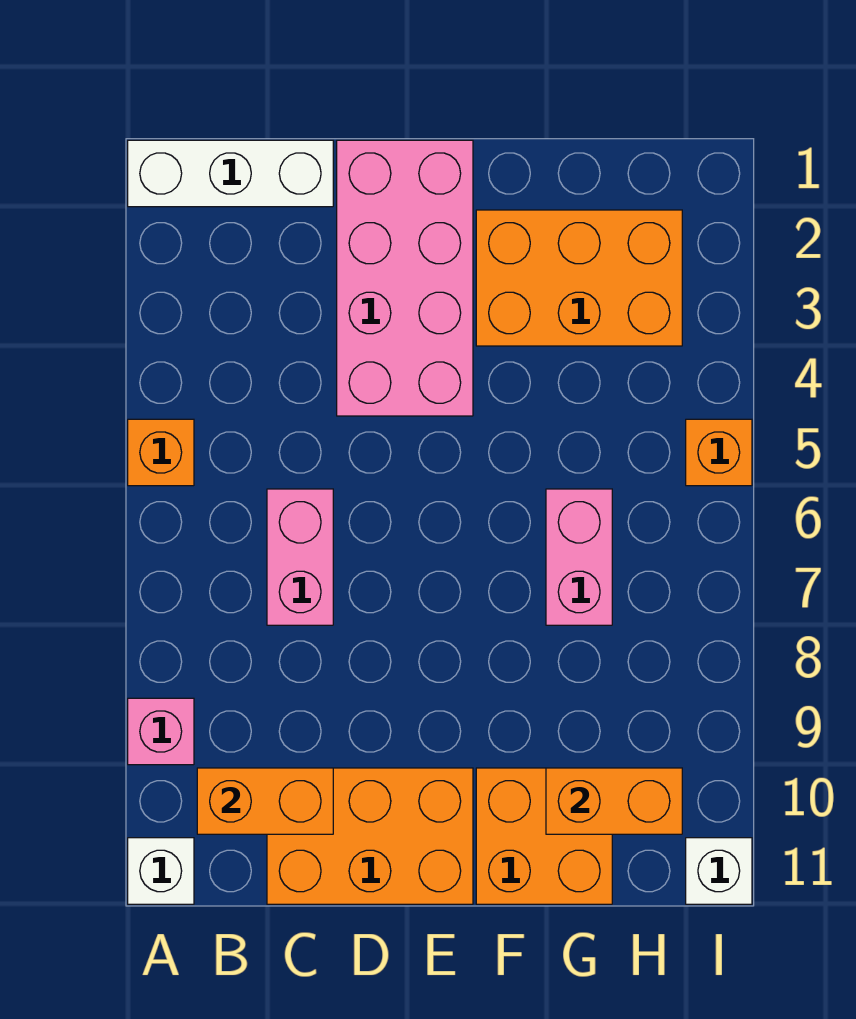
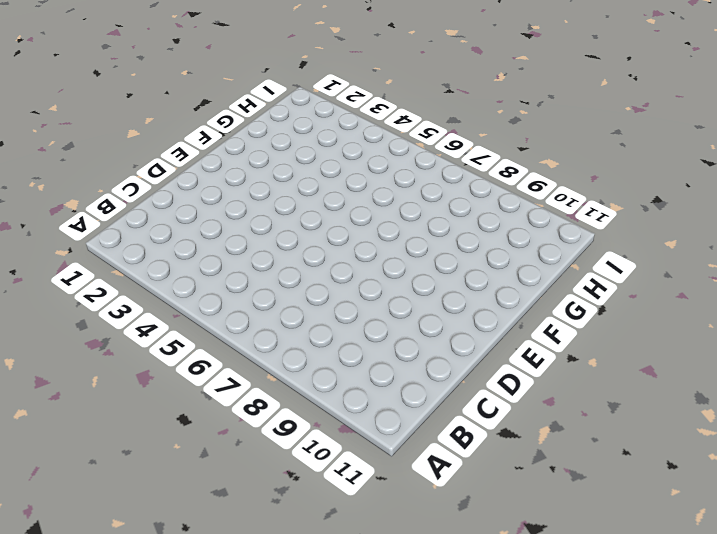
none -> white brick A1:C1 level 1
none -> orange brick A5 level 1
none -> pink brick A9 level 1

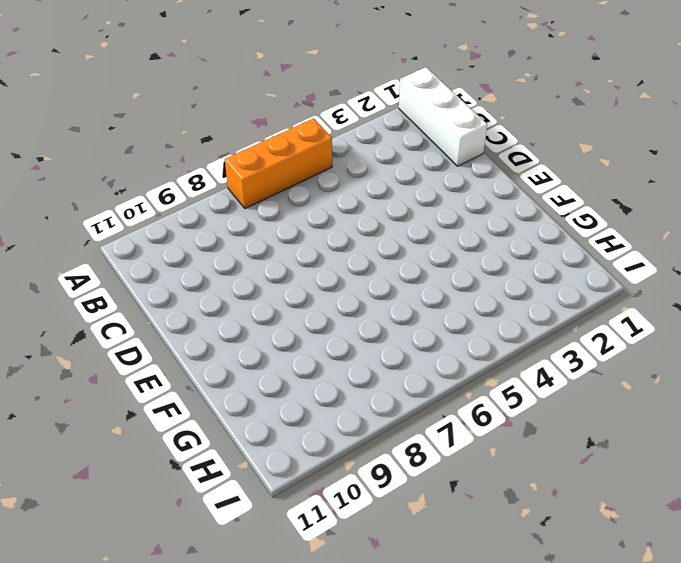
orange brick A5:A7 level 1 -> orange brick A5 level 1
none -> pink brick A9 level 1
none -> white brick A11 level 1
none -> pink brick C6:C7 level 1

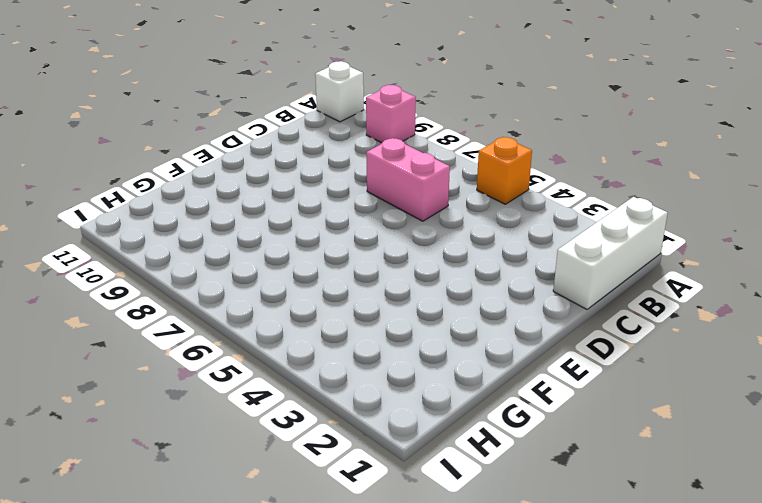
none -> orange brick C10:E11 level 1
none -> pink brick D1:E4 level 1
none -> orange brick F2:H3 level 1

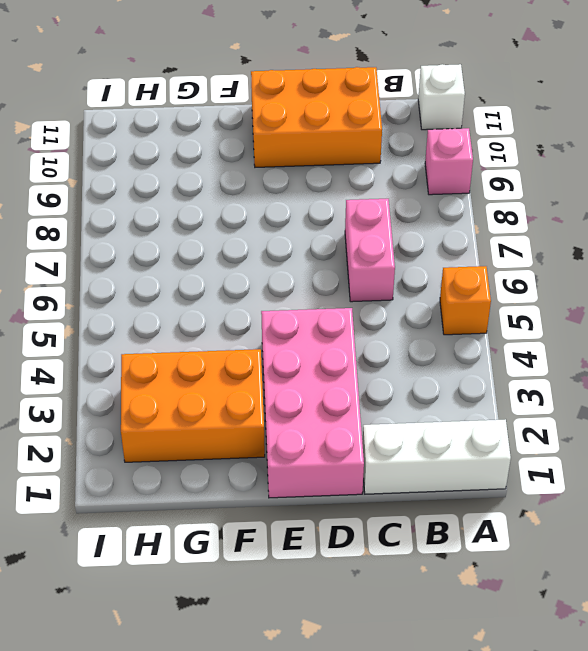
none -> orange brick F10:G11 level 1
none -> pink brick G6:G7 level 1
none -> orange brick I5 level 1

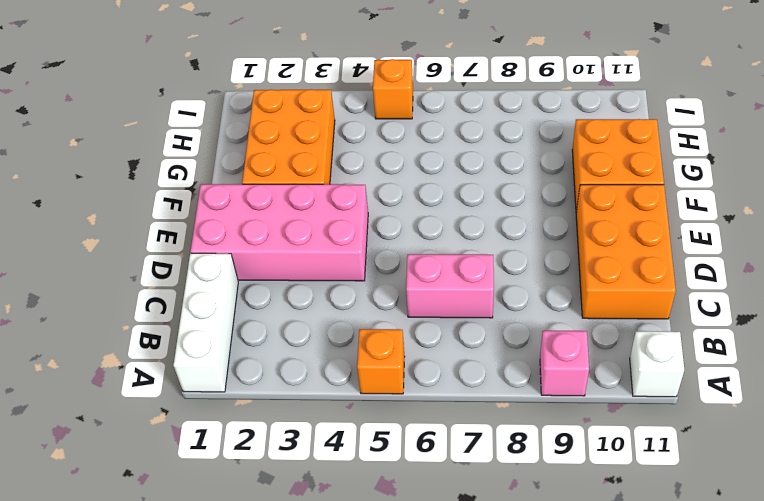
none -> pink brick G6:G7 level 1
none -> white brick I11 level 1
none -> orange brick B10:C10 level 2

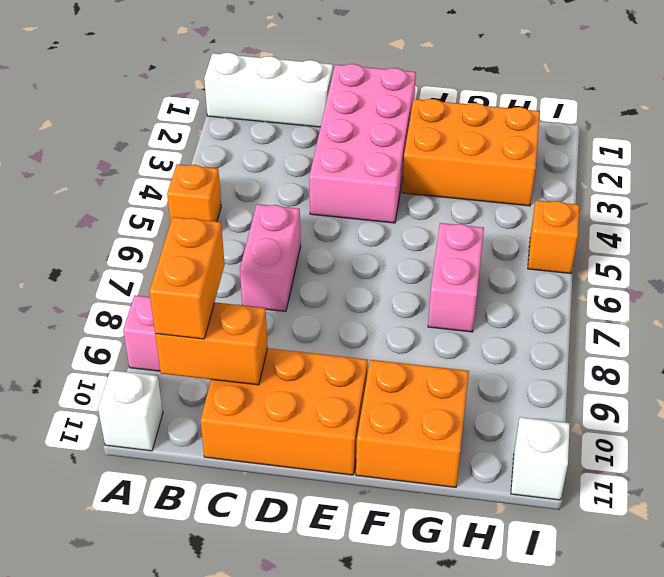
orange brick B9:B10 level 3 -> orange brick G10:H10 level 2

